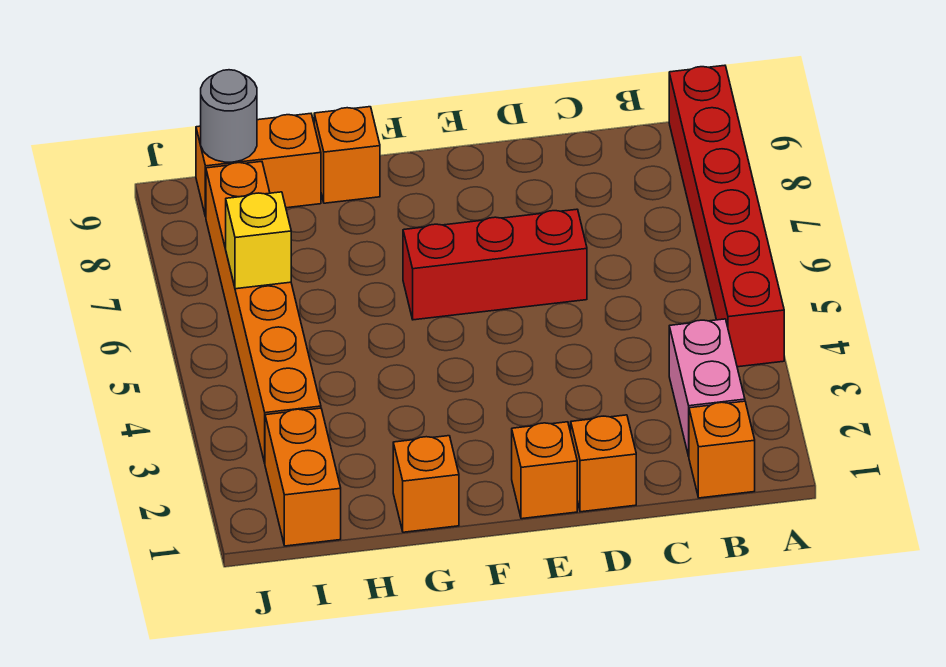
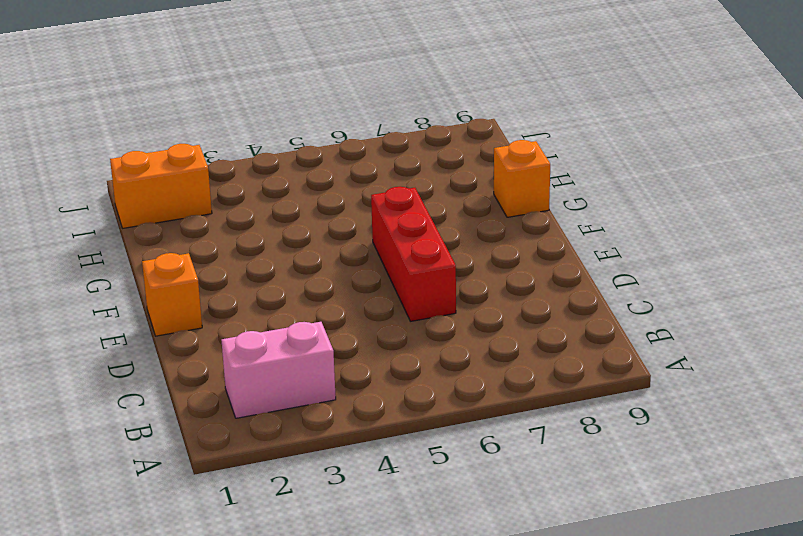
none -> red brick A4:A9 level 1
none -> orange brick B1 level 1
none -> orange brick D1 level 1

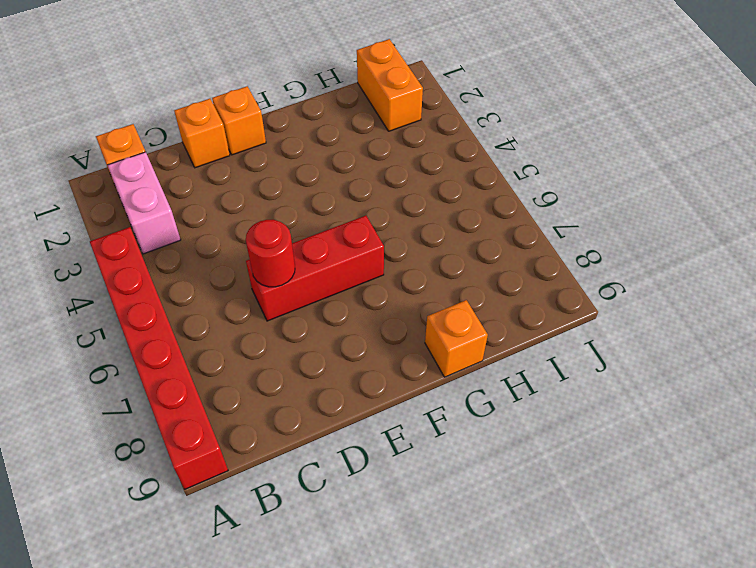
red round brick D6 level 2 -> none
none -> orange brick G1 level 1
none -> orange brick H9:I9 level 1
none -> orange brick I3:I8 level 1

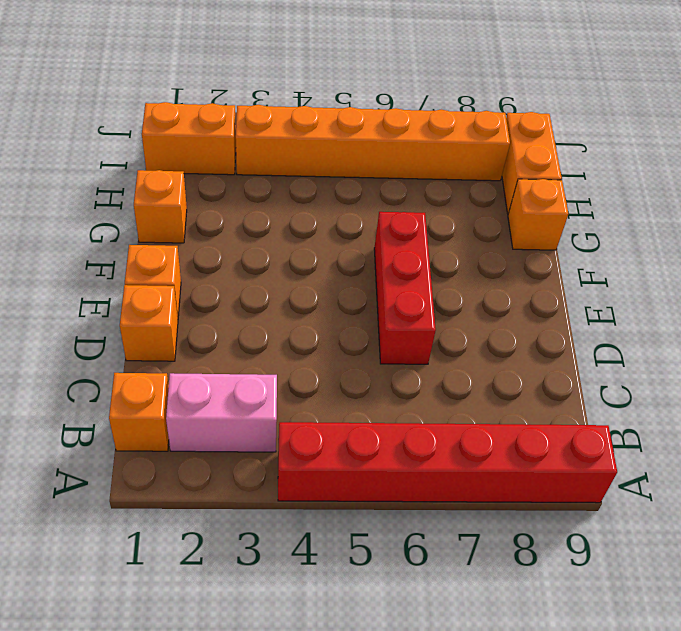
none -> yellow brick I6 level 2
none -> grey round brick I9 level 2

